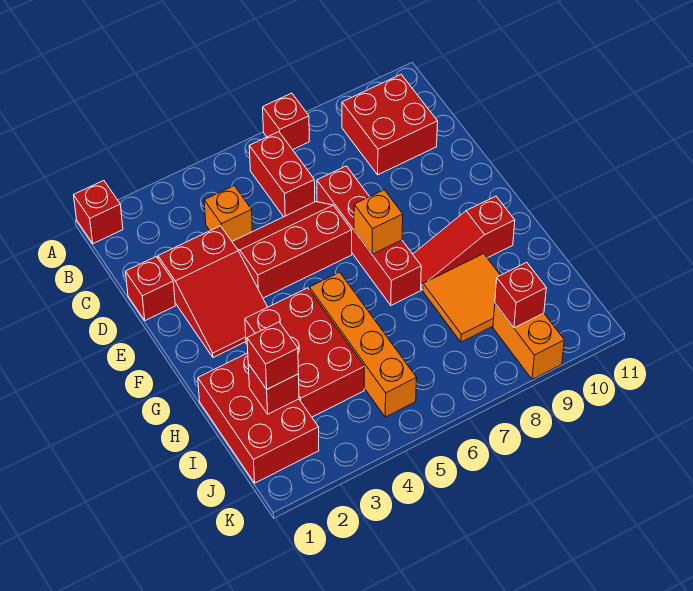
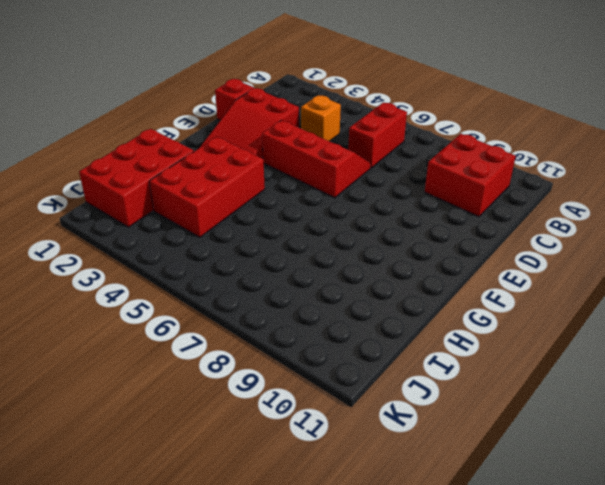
none -> red brick A1 level 1
none -> red brick A7 level 1
none -> red brick D7:G7 level 1

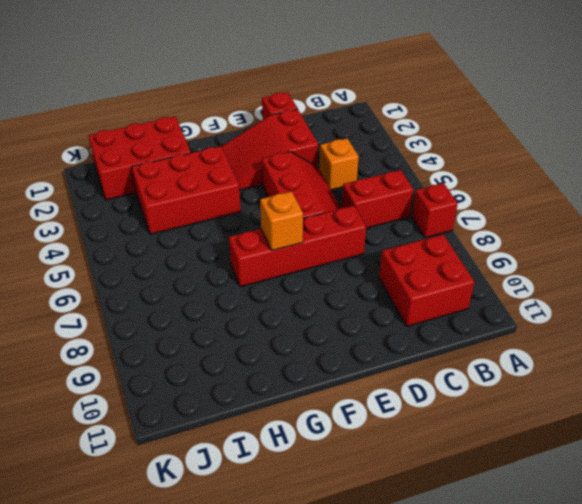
none -> red brick A1 level 1
none -> orange brick G5:J5 level 1
none -> red slope G8:G10 level 1 top 10

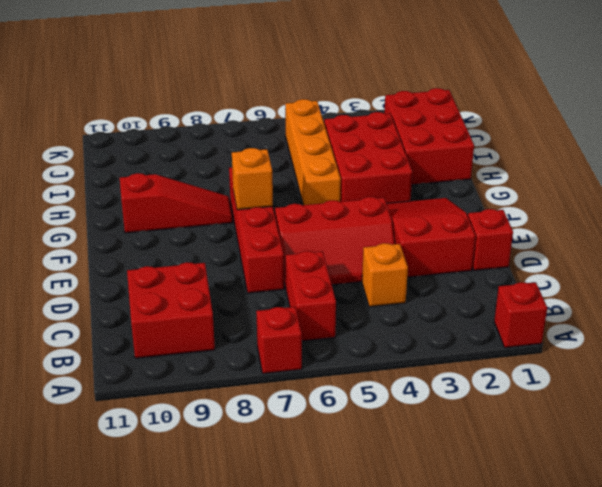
none -> orange tile H8:I9 level 1
none -> orange brick J9:K9 level 1
none -> red brick I2 level 2

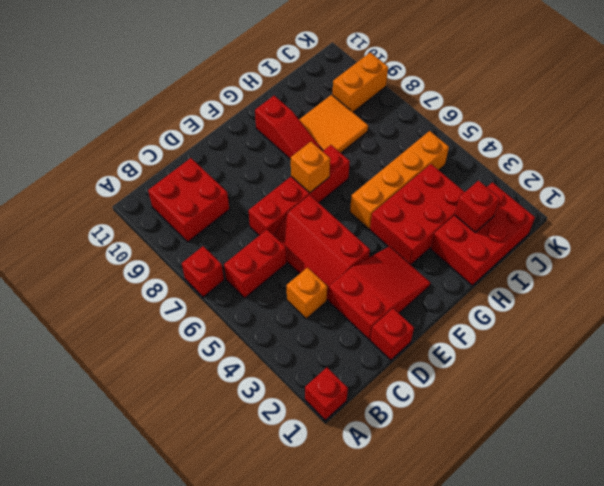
none -> red brick J9 level 2
none -> red brick I2 level 3

